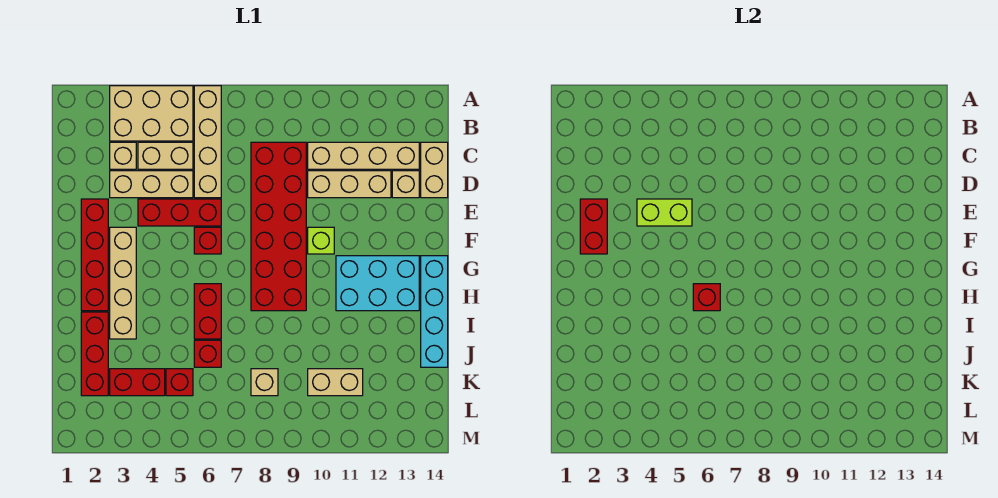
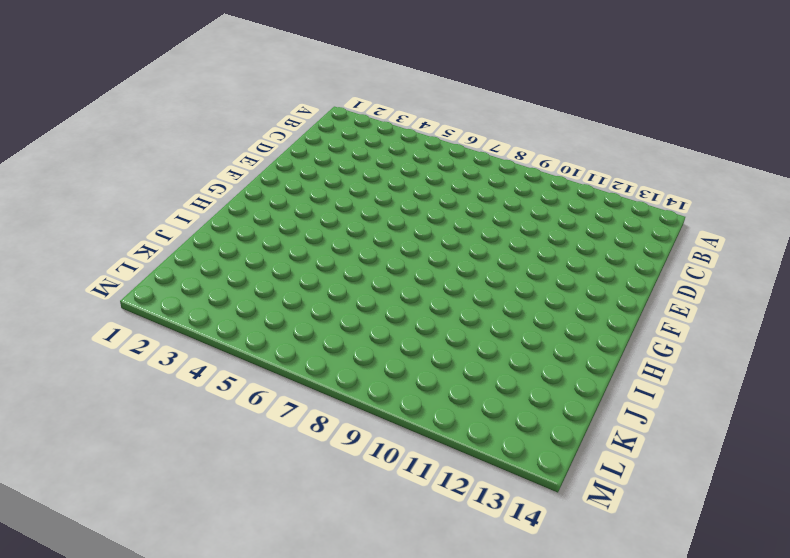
none -> tan brick A3:B5 level 1
none -> tan brick A6:D6 level 1
none -> tan brick C3 level 1

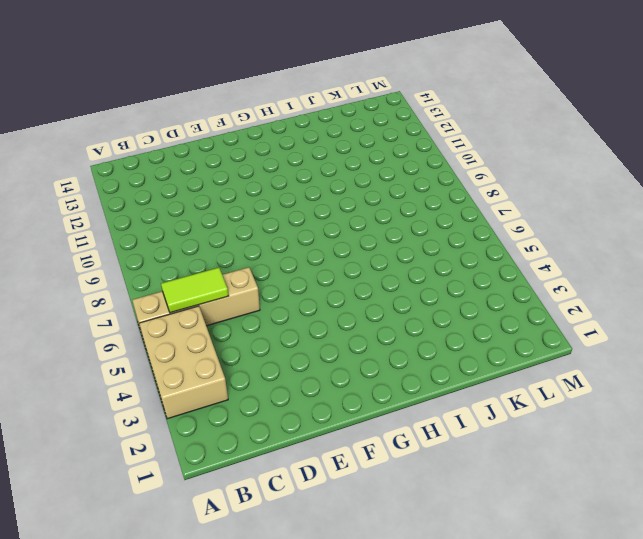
lime tile B6:C6 level 2 -> none
none -> tan brick C3 level 1
none -> tan brick C4:C5 level 1
none -> red brick C8:H9 level 1

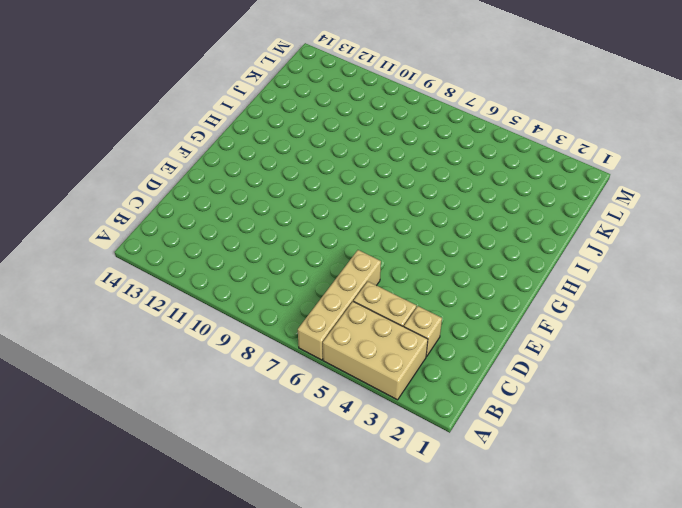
none -> red brick C8:H9 level 1
none -> tan brick C10:C13 level 1
none -> tan brick C14:D14 level 1

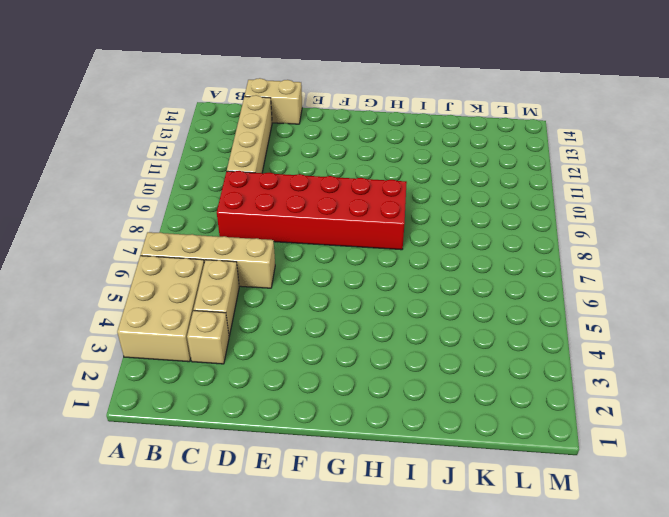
none -> tan brick D3:D5 level 1
none -> tan brick D10:D12 level 1
none -> tan brick D13 level 1

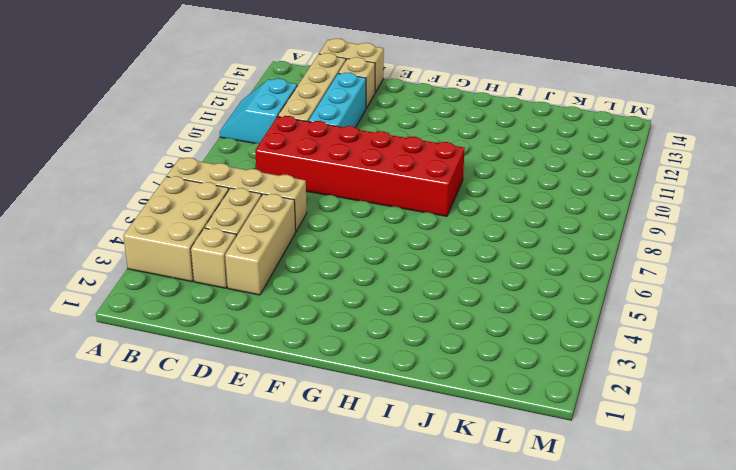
cyan slope A10:B11 level 1 top B -> none
cyan brick D10:D12 level 1 -> tan brick D10:D12 level 1
none -> red brick E2:H2 level 1
none -> red brick E4:E6 level 1
none -> tan brick F3:I3 level 1

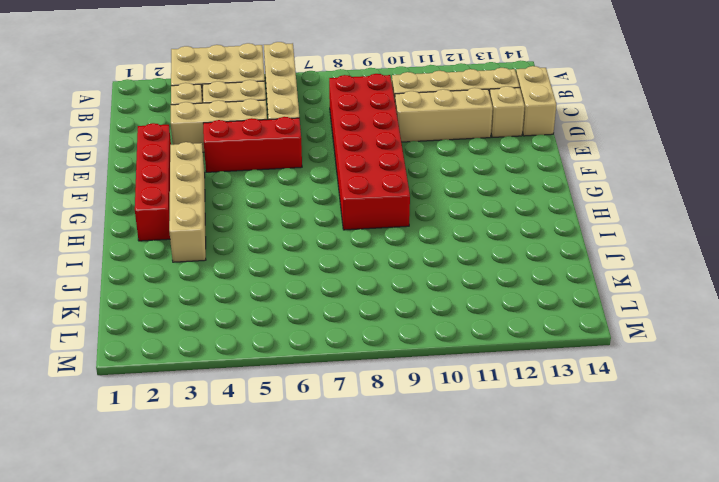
none -> red brick F6 level 1
none -> lime brick F10 level 1
none -> cyan brick G11:H13 level 1

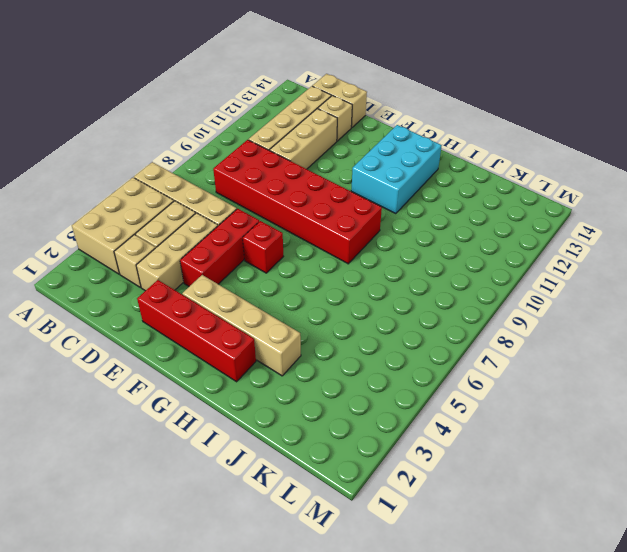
none -> lime brick F10 level 1
none -> cyan brick G14:J14 level 1
none -> red brick H6:I6 level 1

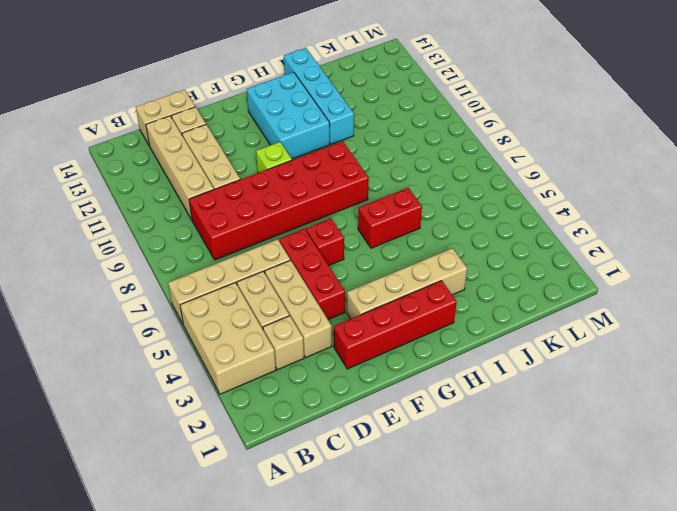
cyan brick I11:I14 level 1 -> cyan brick G14:J14 level 1
none -> red brick I2:K2 level 1
none -> red brick J6 level 1
none -> red brick K3:K4 level 1

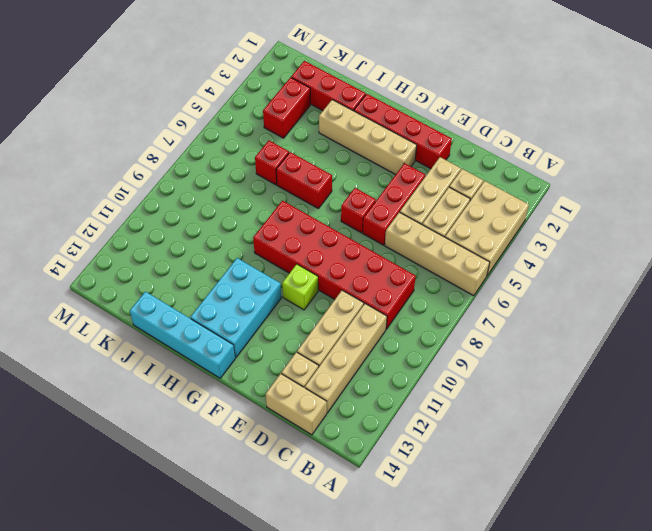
none -> red brick K5 level 1
none -> tan brick K8 level 1
none -> tan brick K10:K11 level 1

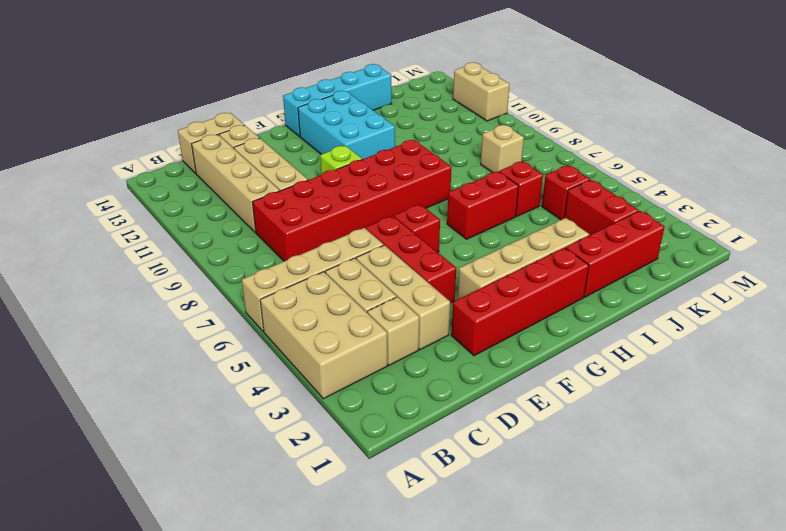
tan brick M11:M12 level 1 -> tan brick K10:K11 level 1
none -> red brick E2:F2 level 2
none -> lime brick E4:E5 level 2
none -> red brick H6 level 2

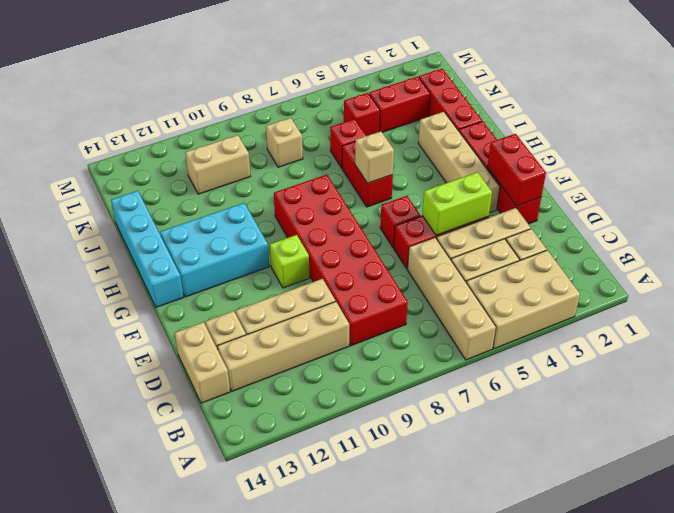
tan brick H6 level 2 -> red brick H6 level 2

